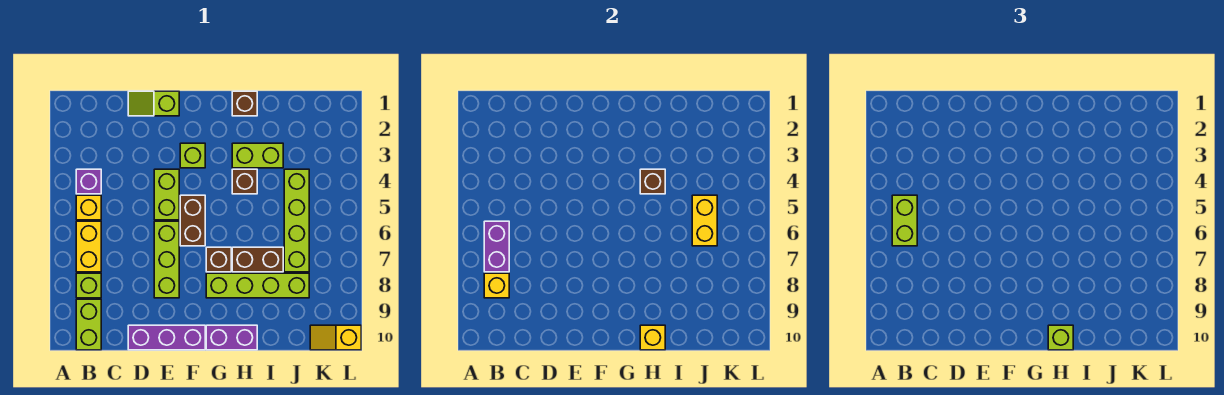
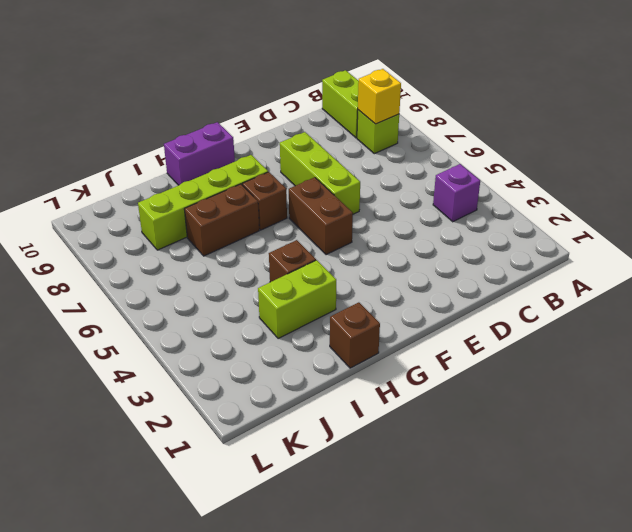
none -> yellow brick B5 level 1
none -> yellow brick B6:B7 level 1
none -> lime slope D1:E1 level 1 top E

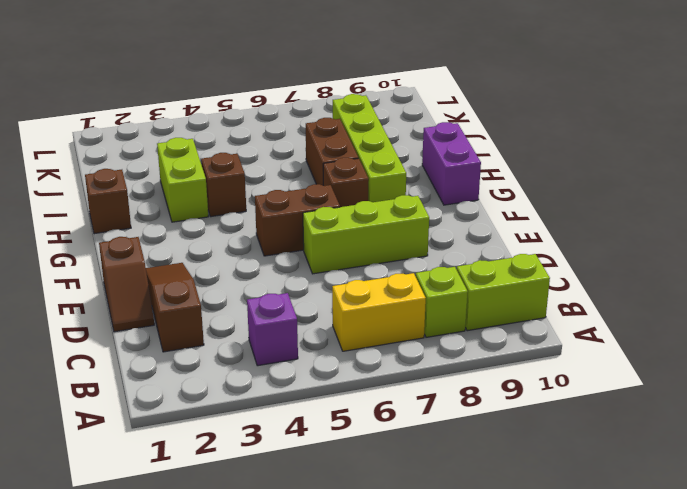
brown slope C2:E2 level 1 top C -> none
brown slope D1:E1 level 1 top E -> lime slope D1:E1 level 1 top E
none -> yellow brick B5 level 1
none -> purple brick D10:F10 level 1
none -> lime brick E4:E5 level 1

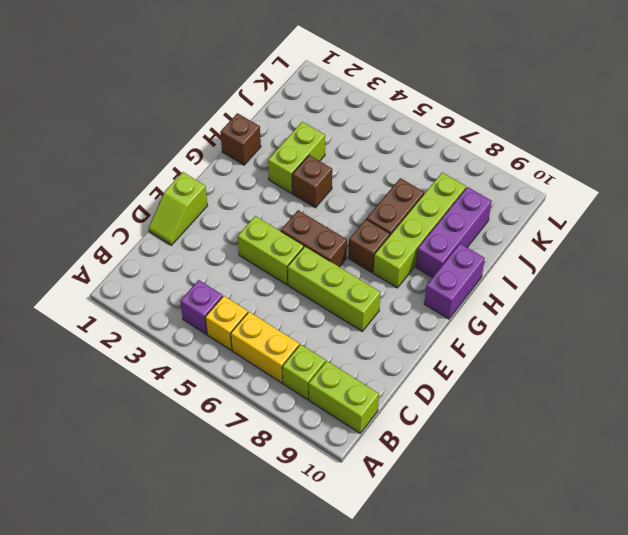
purple brick H9:J9 level 1 -> purple brick D10:F10 level 1
none -> lime brick F3 level 1
none -> lime brick J4:J7 level 1
none -> yellow slope K10:L10 level 1 top L

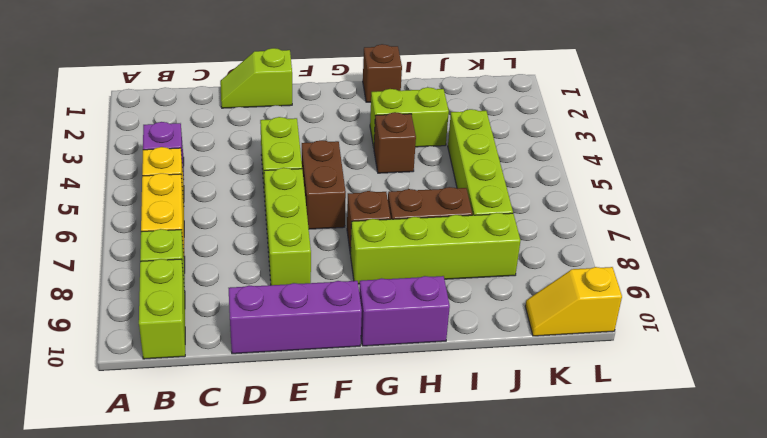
none -> lime brick F3 level 1
none -> purple brick B6:B7 level 2
none -> yellow brick B8 level 2

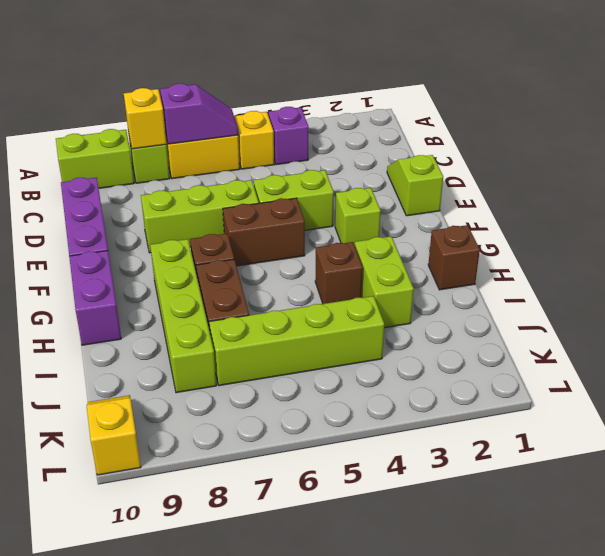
purple slope B6:B7 level 2 top 7 -> purple brick B6:B7 level 2
none -> brown brick H4 level 2
none -> yellow brick H10 level 2
none -> yellow brick J5:J6 level 2

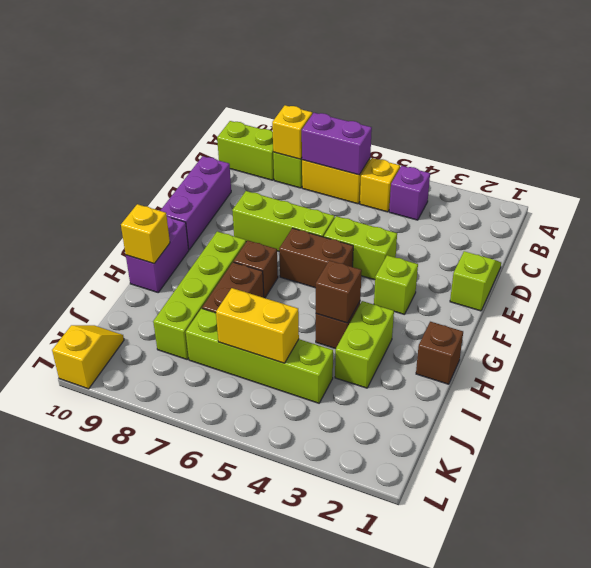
none -> lime brick B5:B6 level 3
none -> lime brick H10 level 3

